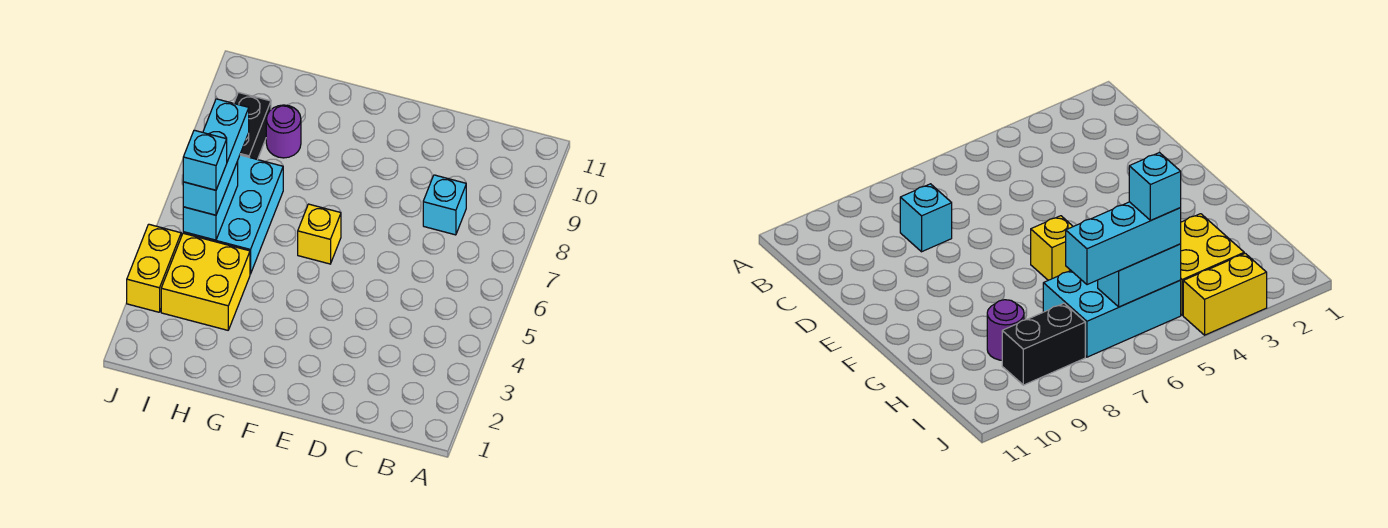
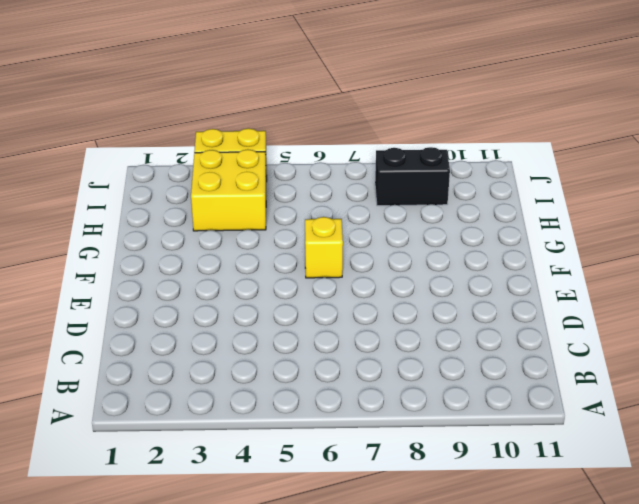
none -> cyan brick C8 level 1
none -> cyan brick H5:I7 level 1

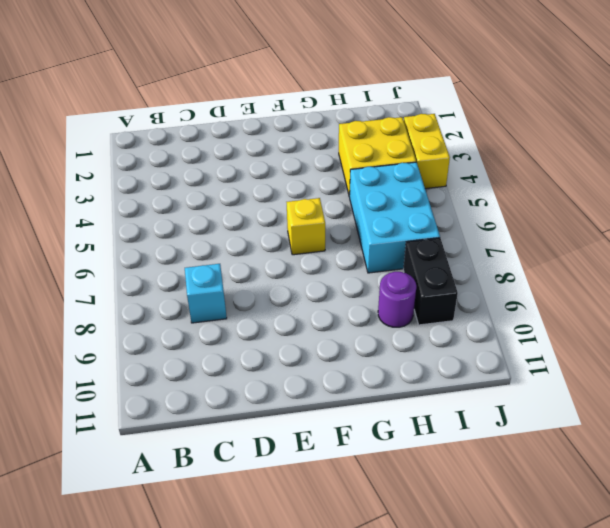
none -> cyan brick I5:I6 level 2
none -> cyan brick I5:I7 level 3

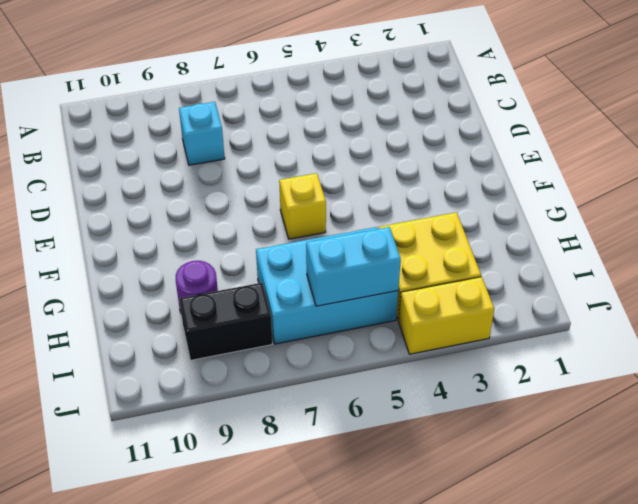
none -> cyan brick I5:I7 level 3
none -> cyan brick I5 level 4

